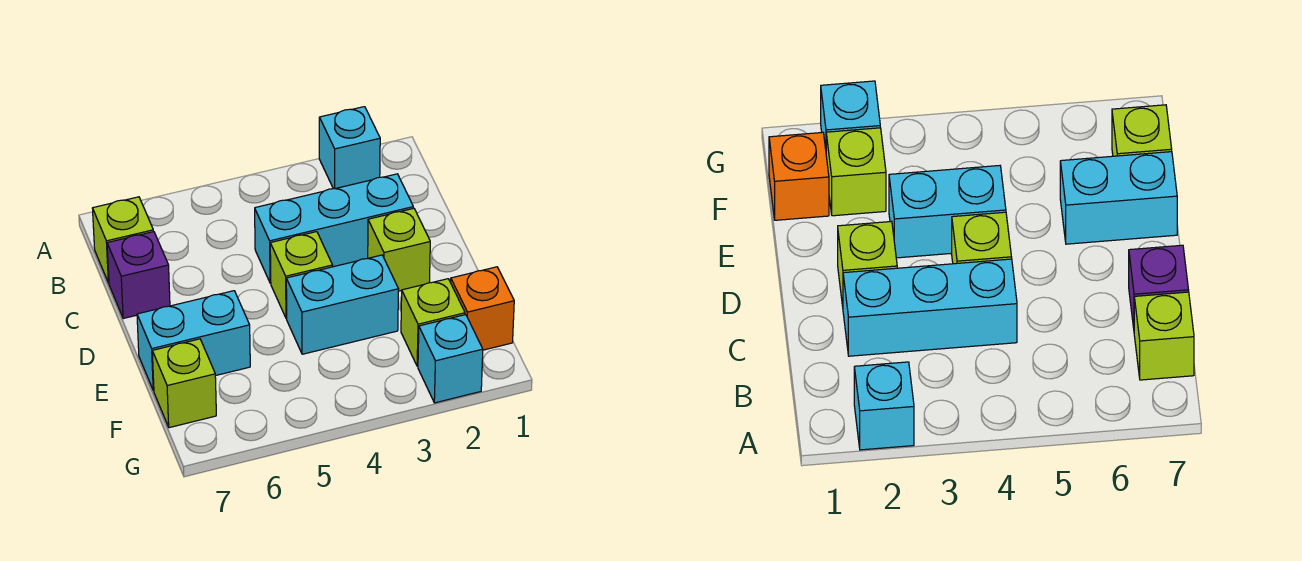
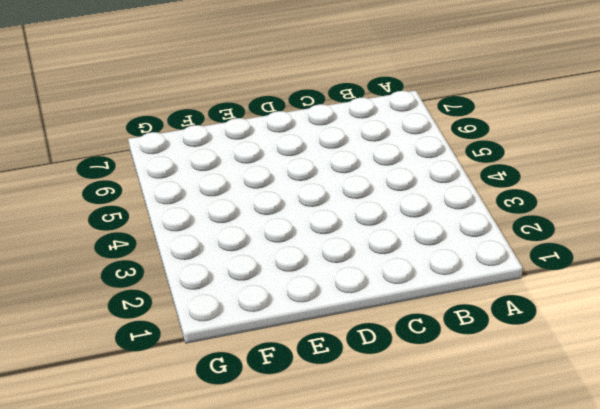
none -> cyan brick A2 level 1
none -> lime brick B7 level 1
none -> cyan brick C2:C4 level 1

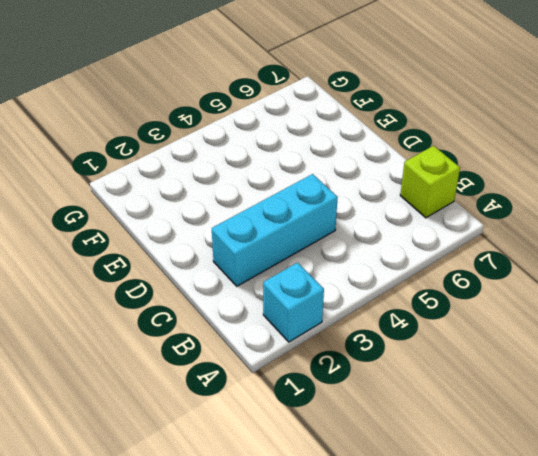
none -> purple brick C7 level 1
none -> lime brick D2 level 1
none -> lime brick D4 level 1

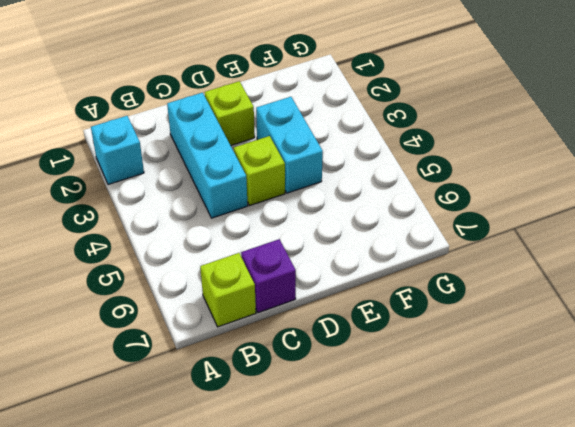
none -> cyan brick E6:E7 level 1
none -> orange brick F1 level 1
none -> lime brick F2 level 1

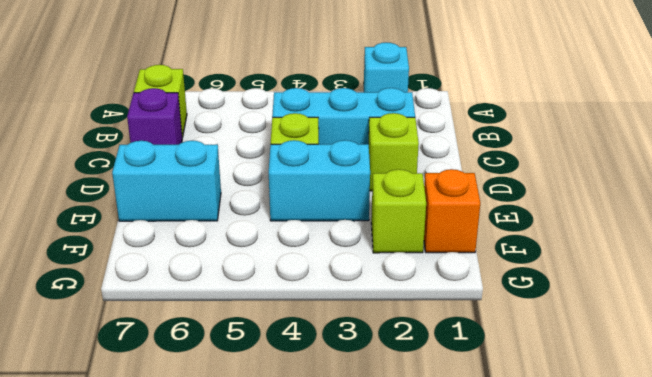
none -> lime brick F7 level 1
none -> cyan brick G2 level 1

